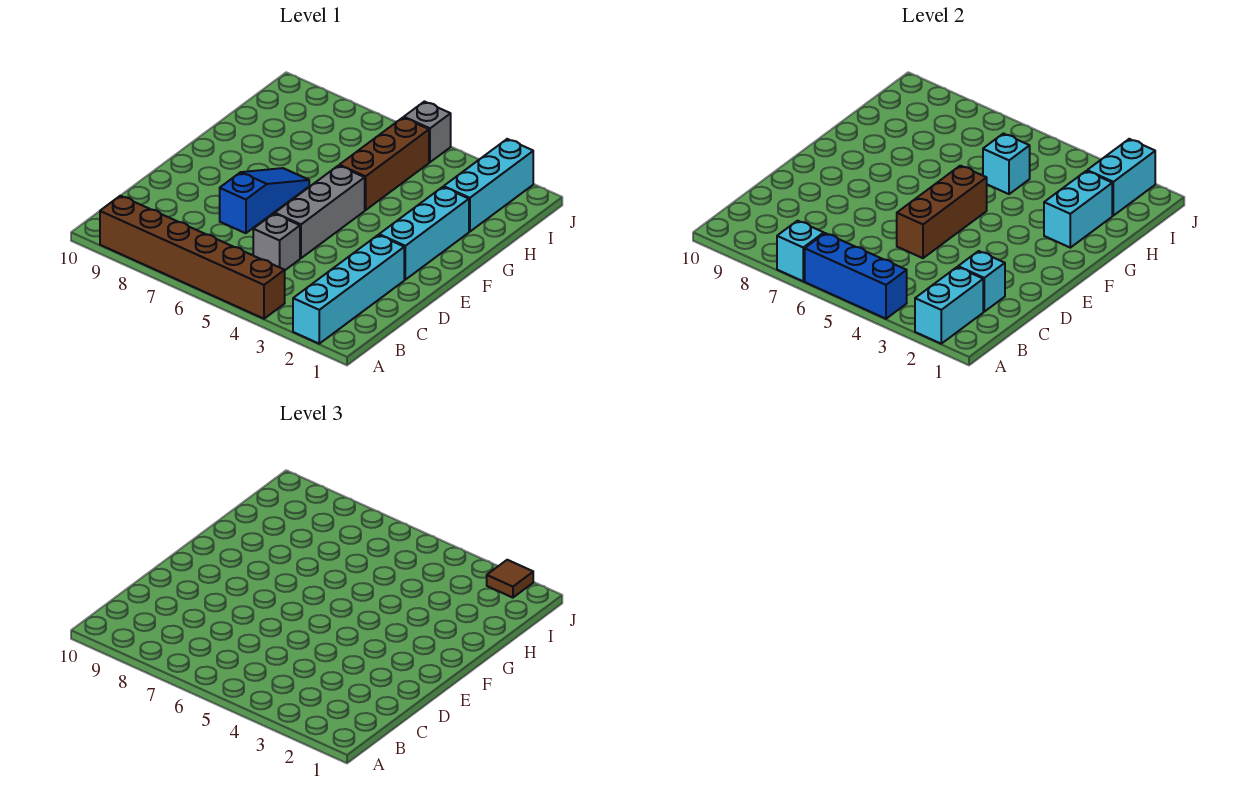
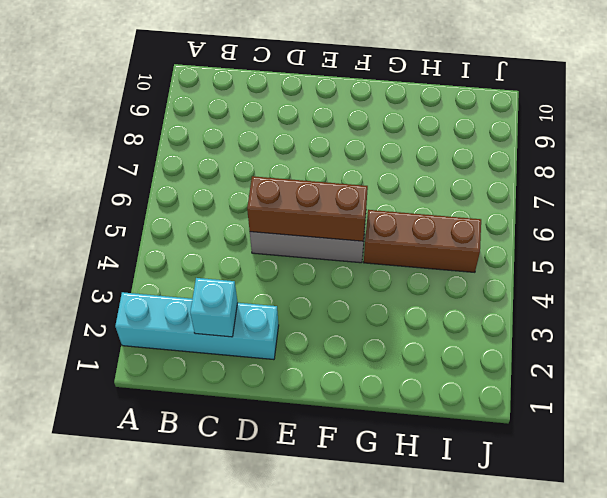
none -> brown brick A4:A9 level 1
none -> grey brick C5 level 1
none -> blue slope D7:F7 level 1 top D

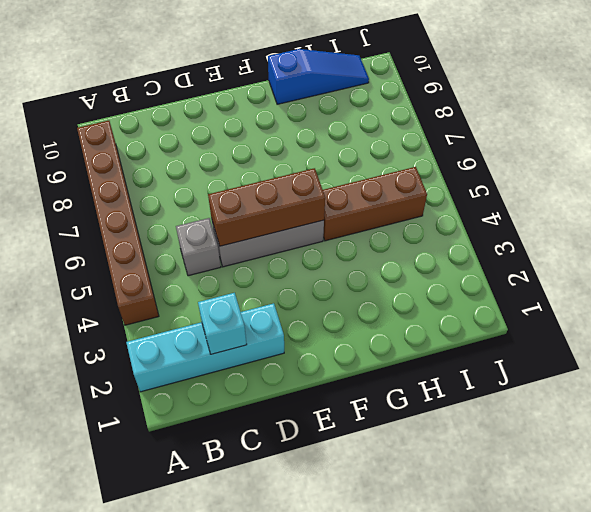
blue slope G10:I10 level 1 top G -> blue slope D7:F7 level 1 top D
none -> cyan brick E2:G2 level 1
none -> cyan brick H2:J2 level 1
none -> grey brick J5 level 1

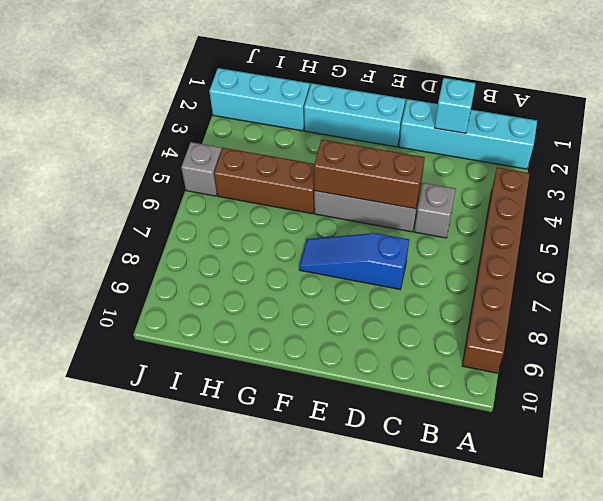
none -> cyan brick A2:B2 level 2
none -> blue brick A4:A6 level 2
none -> cyan brick A7 level 2

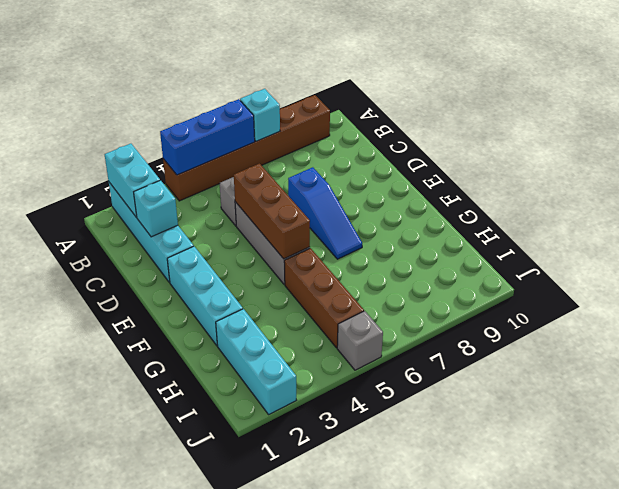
none -> cyan brick G2:H2 level 2
none -> cyan brick H5 level 2
none -> cyan brick I2:J2 level 2

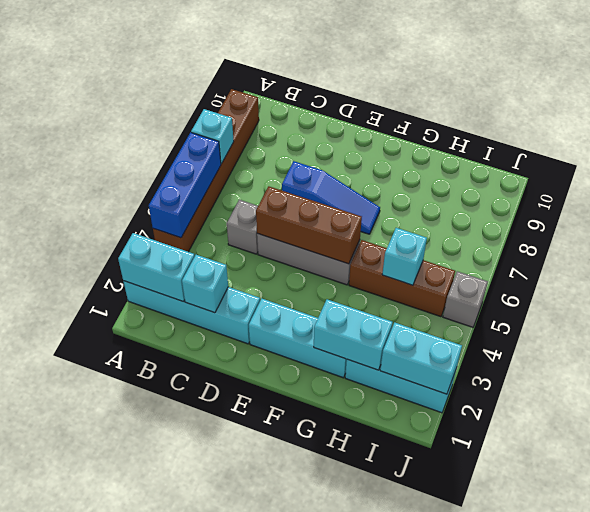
none -> brown tile J2 level 3

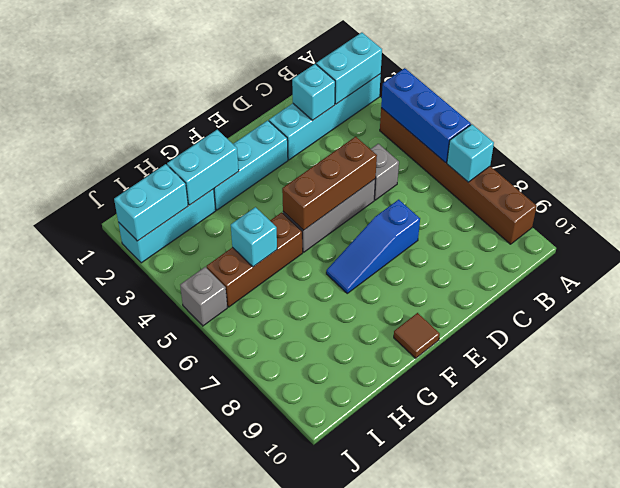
brown tile F10 level 1 -> brown tile J2 level 3

